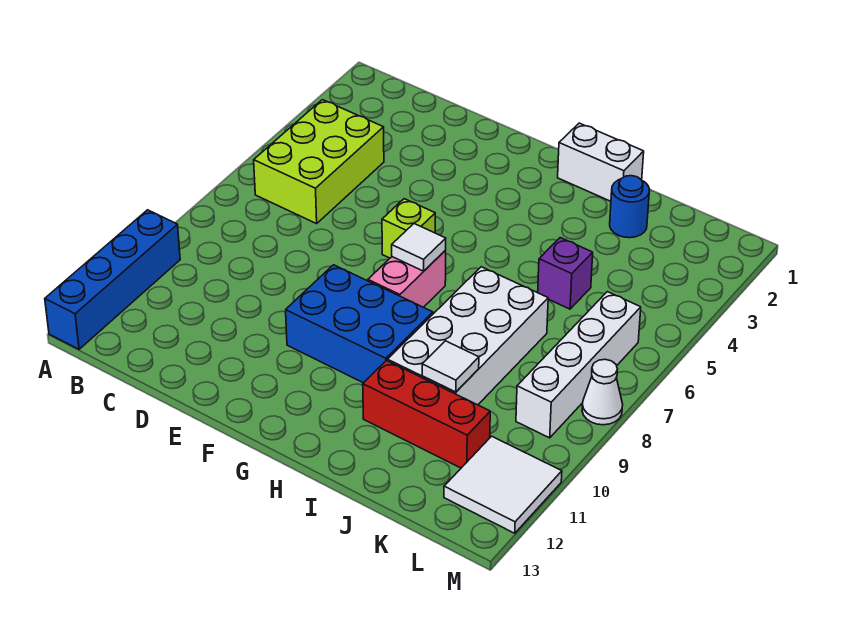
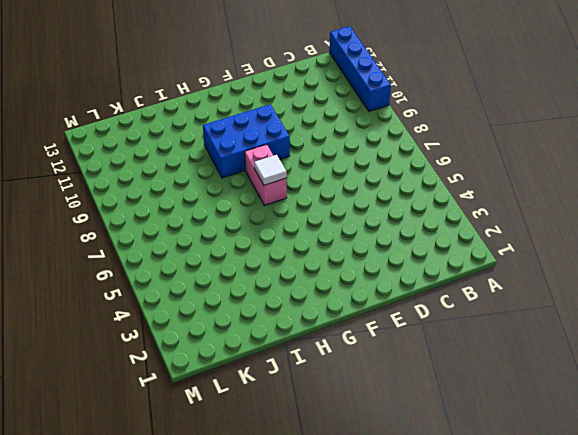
none -> lime brick B4:C6 level 1
none -> lime brick F6 level 1
none -> white brick H1:I1 level 1

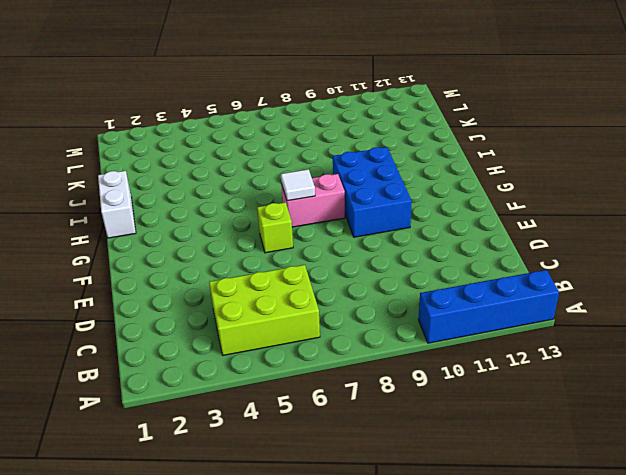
none -> white brick I7:J10 level 1
none -> red brick I11:K11 level 1
none -> blue round brick J2 level 1

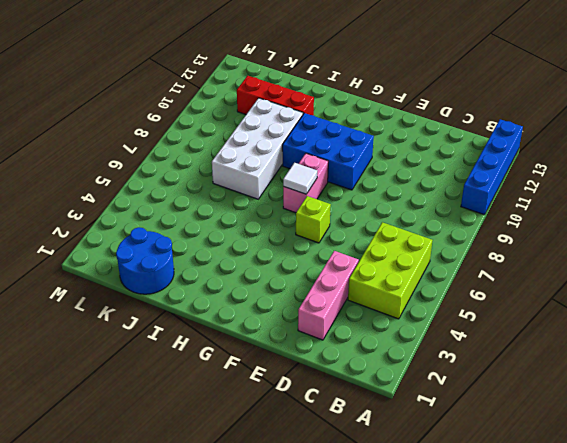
pink brick D2:D4 level 1 -> none
blue round brick J1:K2 level 1 -> blue round brick J2 level 1
none -> white brick H1:I1 level 1
none -> purple brick J5 level 1
none -> white brick L6:L9 level 1

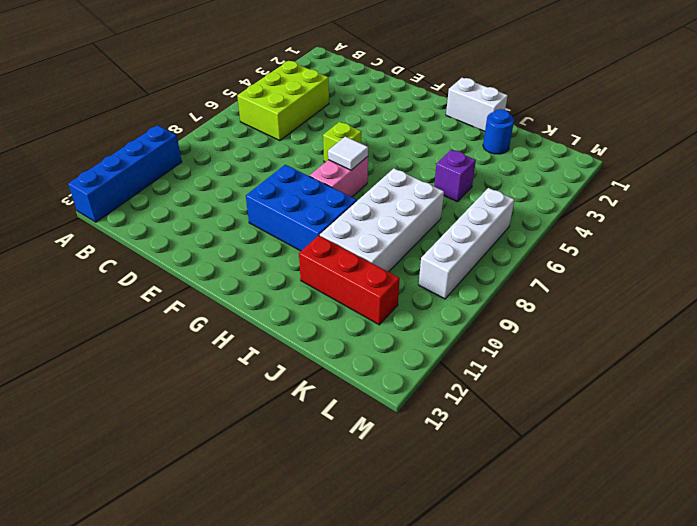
none -> white tile L11:M12 level 1
none -> white cone M8 level 1
none -> white tile J10 level 2

